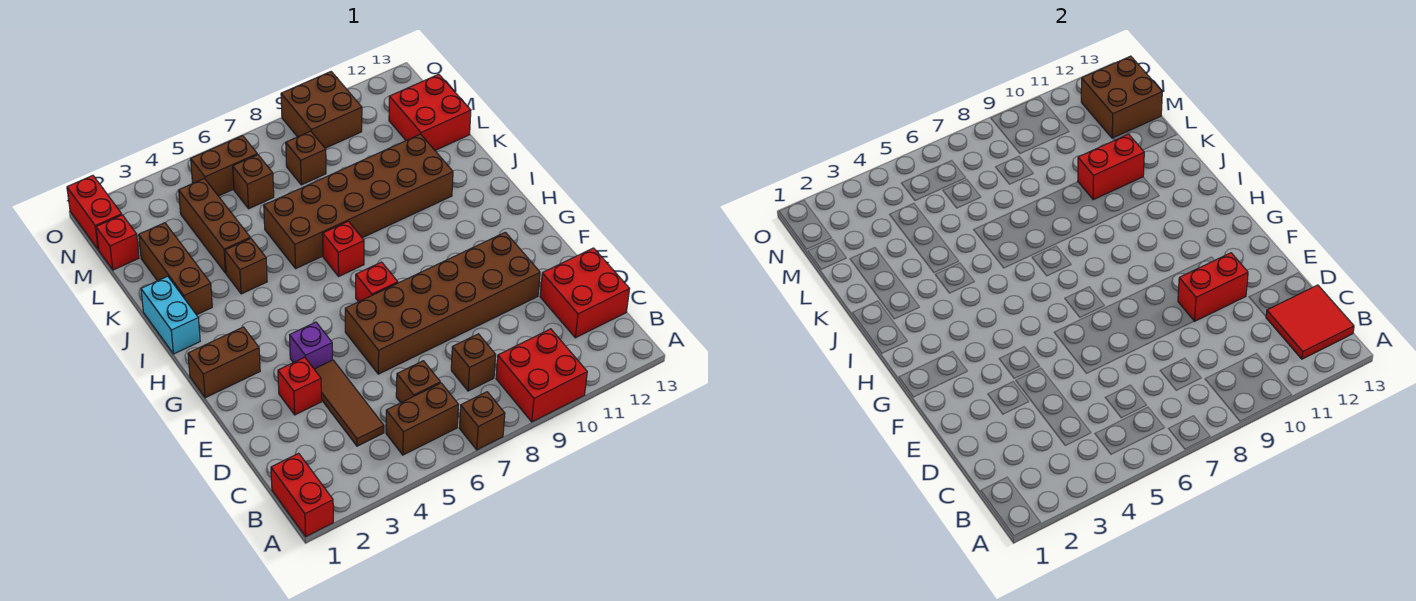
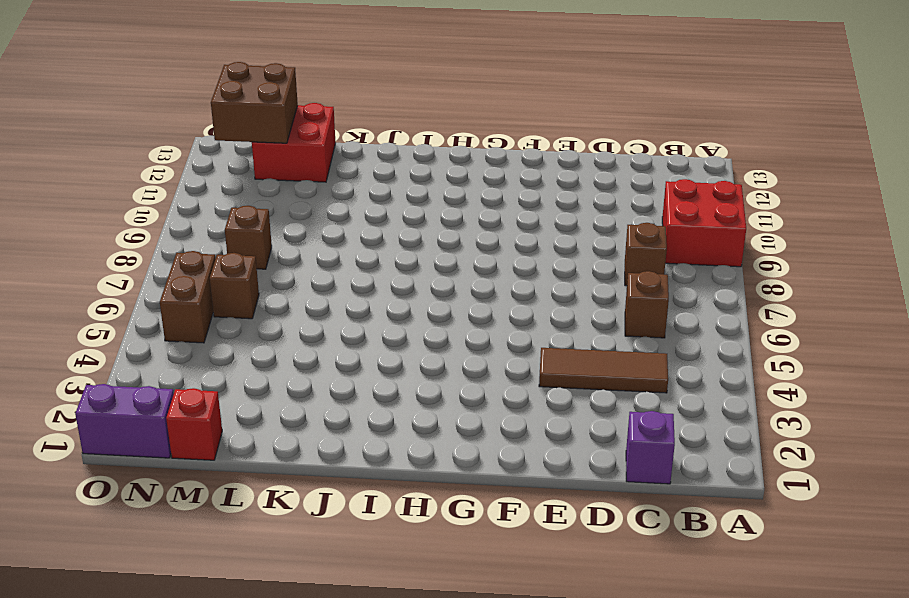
purple brick C1 level 1 -> purple brick F4 level 1
purple brick N1:O1 level 1 -> red brick N1:O1 level 1
none -> red brick A1:B1 level 1
none -> brown brick A7 level 1
none -> brown brick B5:B6 level 1
none -> red brick C12:D13 level 1

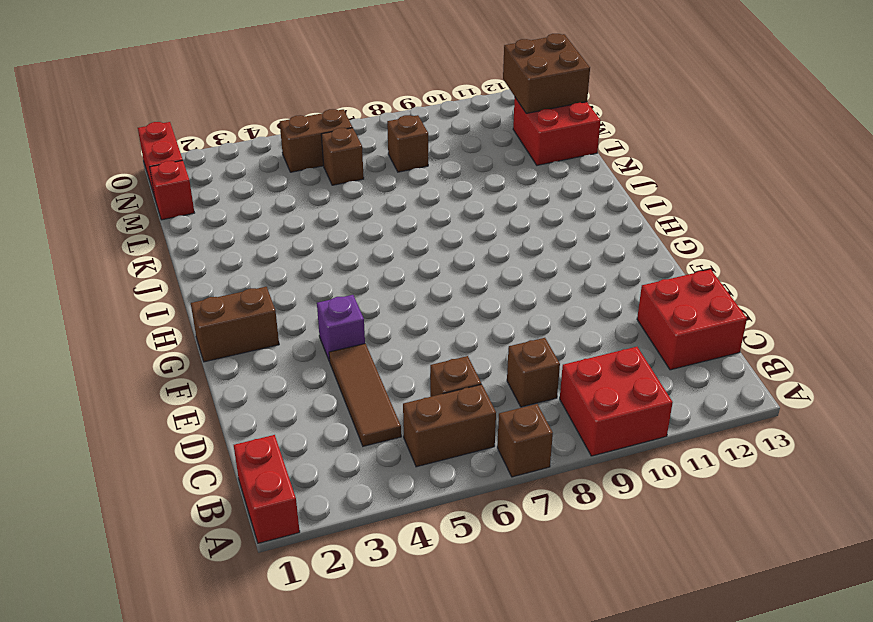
none -> red brick E3 level 1
none -> brown brick E6:F11 level 1
none -> red brick G7 level 1
none -> cyan brick I1:J1 level 1

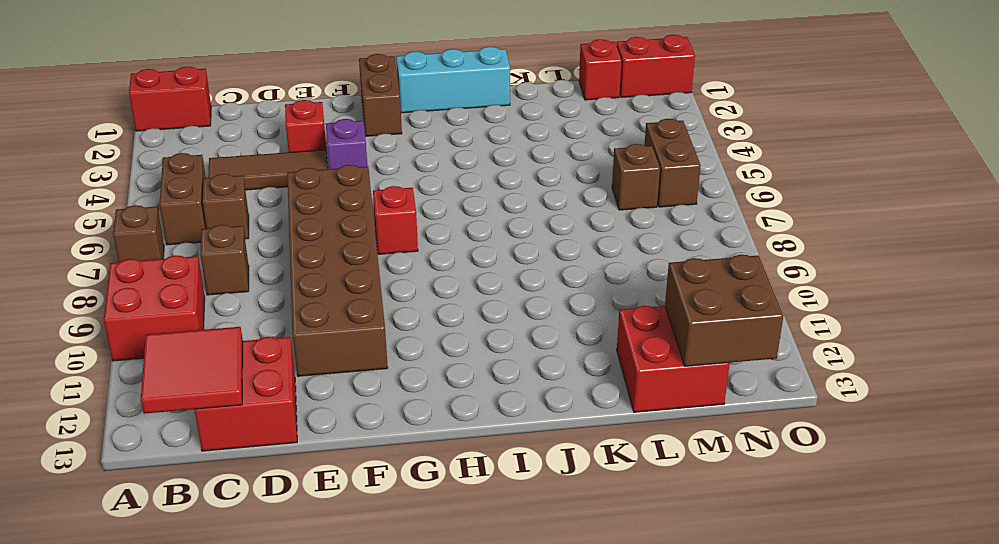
cyan brick H1:J1 level 1 -> cyan brick I1:J1 level 1
none -> red brick I7 level 1
none -> brown brick J2:L2 level 1
none -> brown brick J4 level 1
none -> brown brick J6:K11 level 1

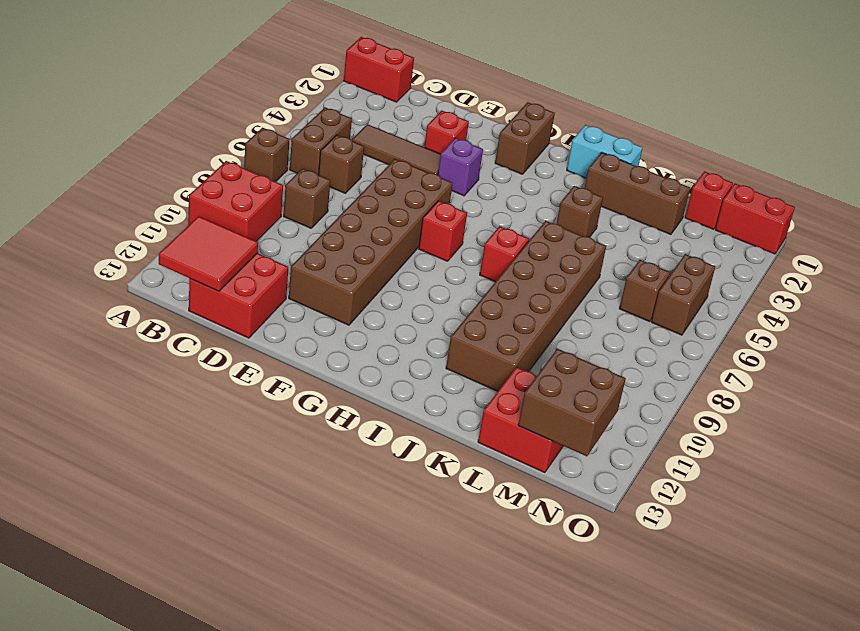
none -> brown brick K4:M4 level 1
none -> brown brick M8 level 1
none -> brown brick N9:O10 level 1
none -> red brick E10:E11 level 2

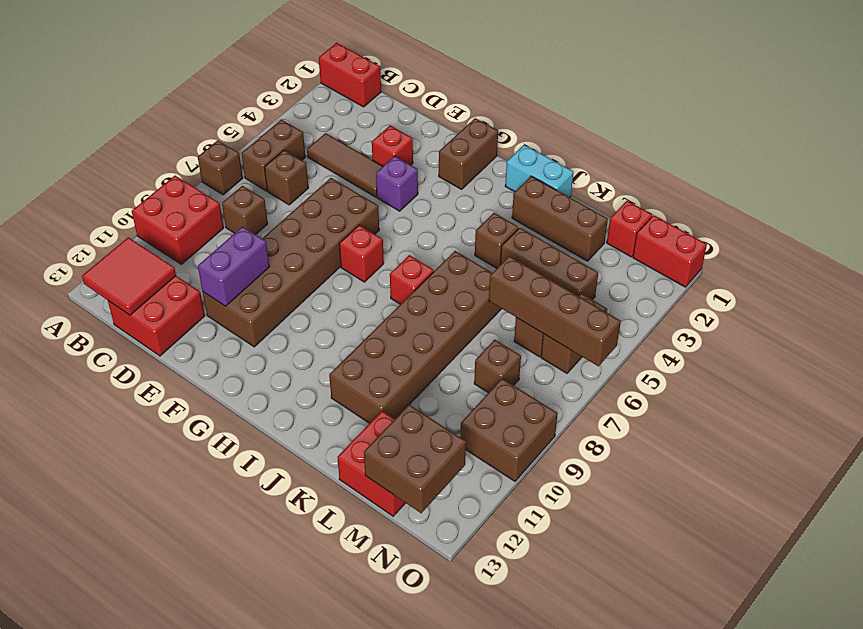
purple brick E10:E11 level 2 -> red brick E10:E11 level 2
brown brick L6:O6 level 2 -> none
none -> red brick K10:K11 level 2

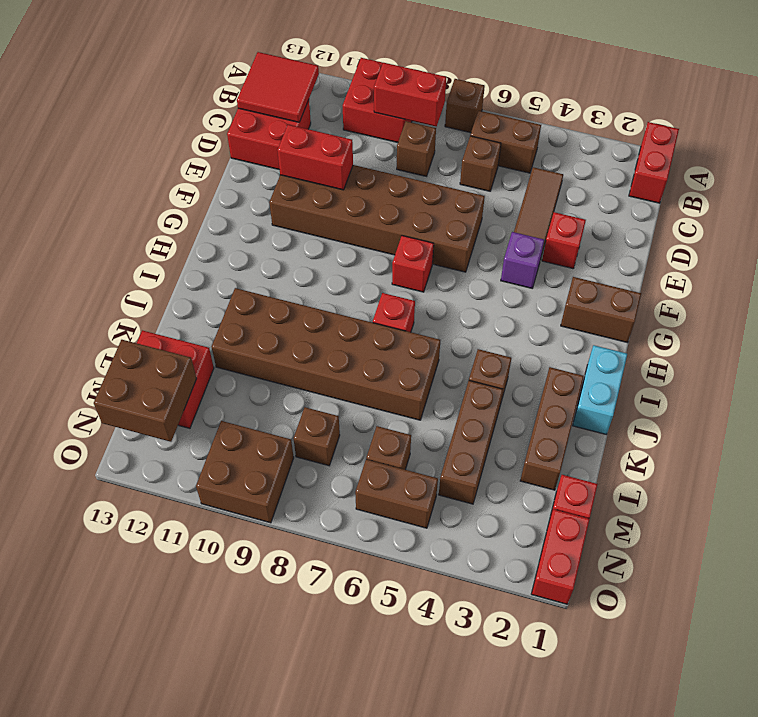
red brick B8:B9 level 2 -> red brick K10:K11 level 2

